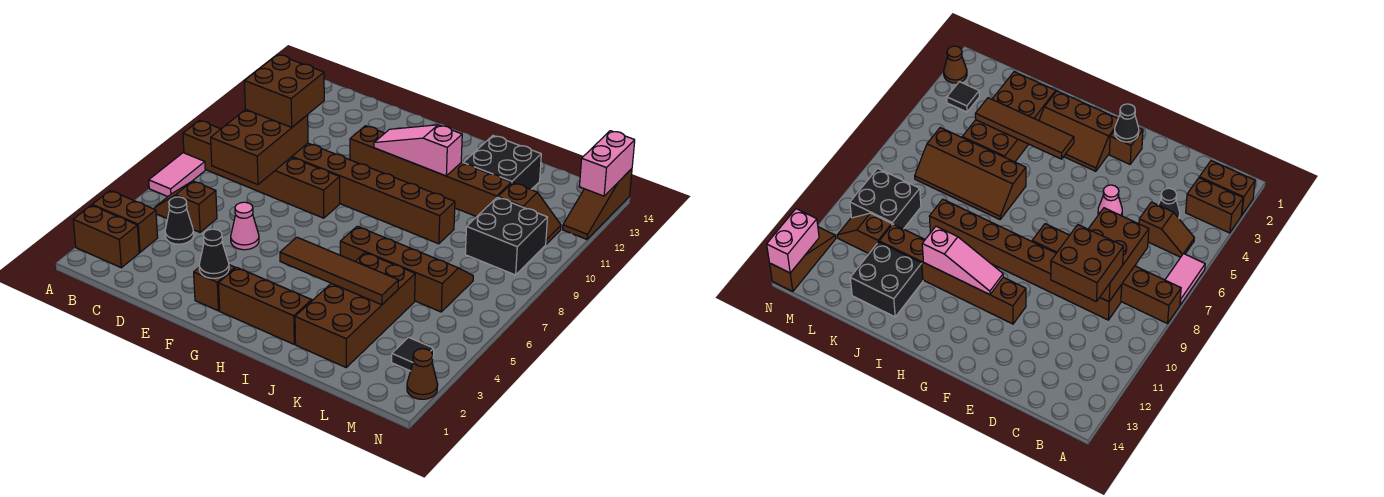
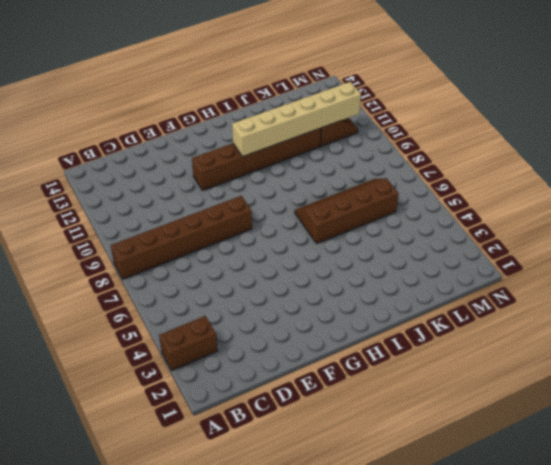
tan brick H11:M11 level 2 -> pink slope G11:I11 level 2 top I
none -> brown brick A2:B2 level 1
none -> pink tile A6:A7 level 1
none -> brown slope B5:C5 level 1 top C

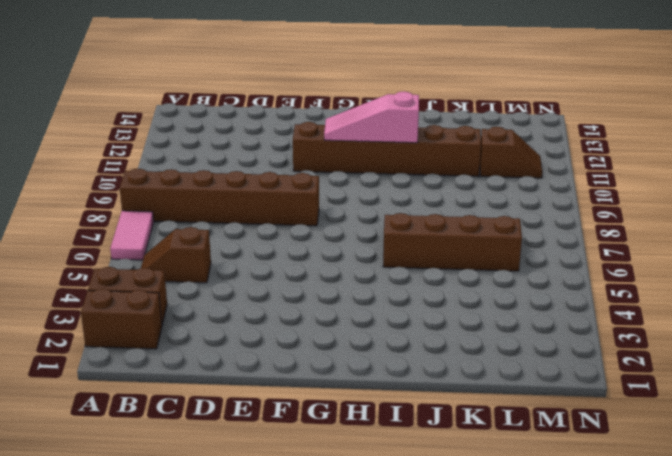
none -> black cone C4 level 1
none -> brown brick C9:J9 level 1
none -> pink cone E5 level 1

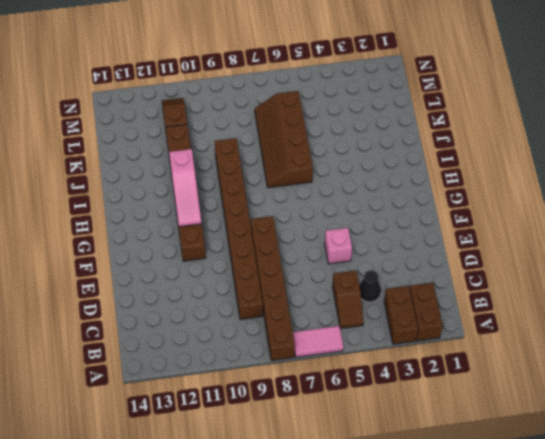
pink brick E5 level 1 -> pink cone E5 level 1
none -> brown brick F2 level 1
none -> brown slope G2:I3 level 1 top 2
none -> brown brick J2:K5 level 1

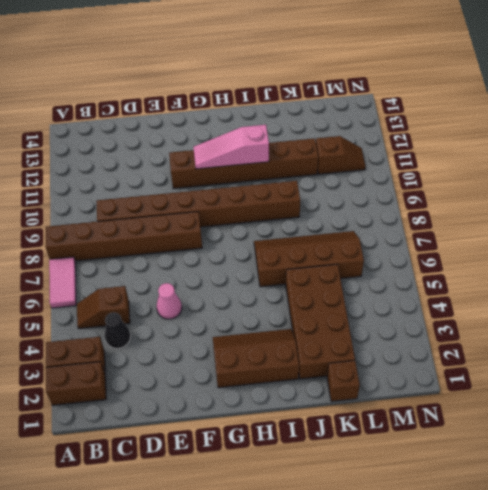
brown brick K1 level 1 -> brown brick F2 level 1
none -> black brick J12:K13 level 1
none -> black brick L9:M10 level 1
none -> black tile M3 level 1

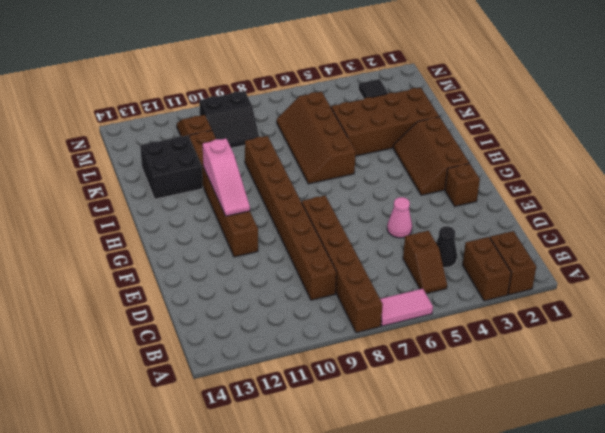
black slope L9:M10 level 1 top M -> black brick L9:M10 level 1
none -> brown cone N2 level 1
none -> brown slope N12:N14 level 1 top 14
none -> brown brick C7:D9 level 2

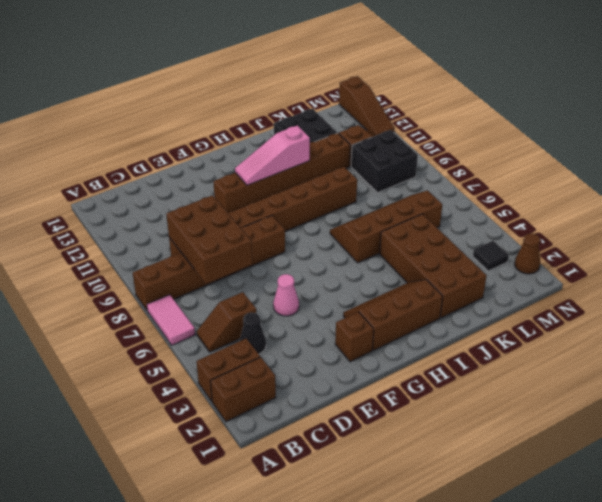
none -> black cone F2 level 2
none -> brown tile H4:K4 level 2
none -> pink brick N13:N14 level 2

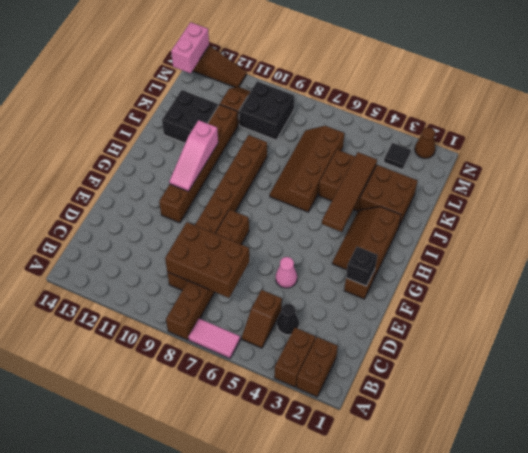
black brick F2 level 2 -> black cone F2 level 2
pink brick M14:N14 level 2 -> pink brick N13:N14 level 2
none -> brown brick C9:D10 level 3

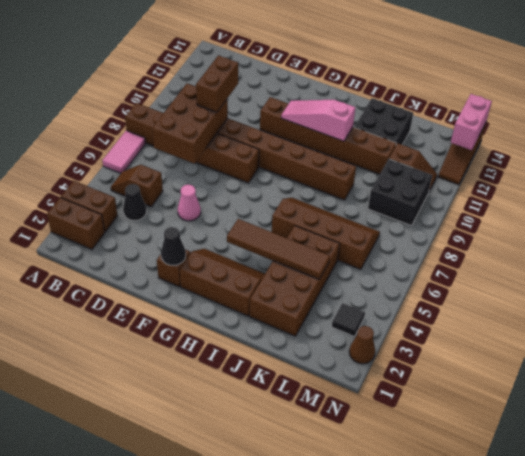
brown brick D9:D10 level 3 -> brown brick C9:D10 level 3

